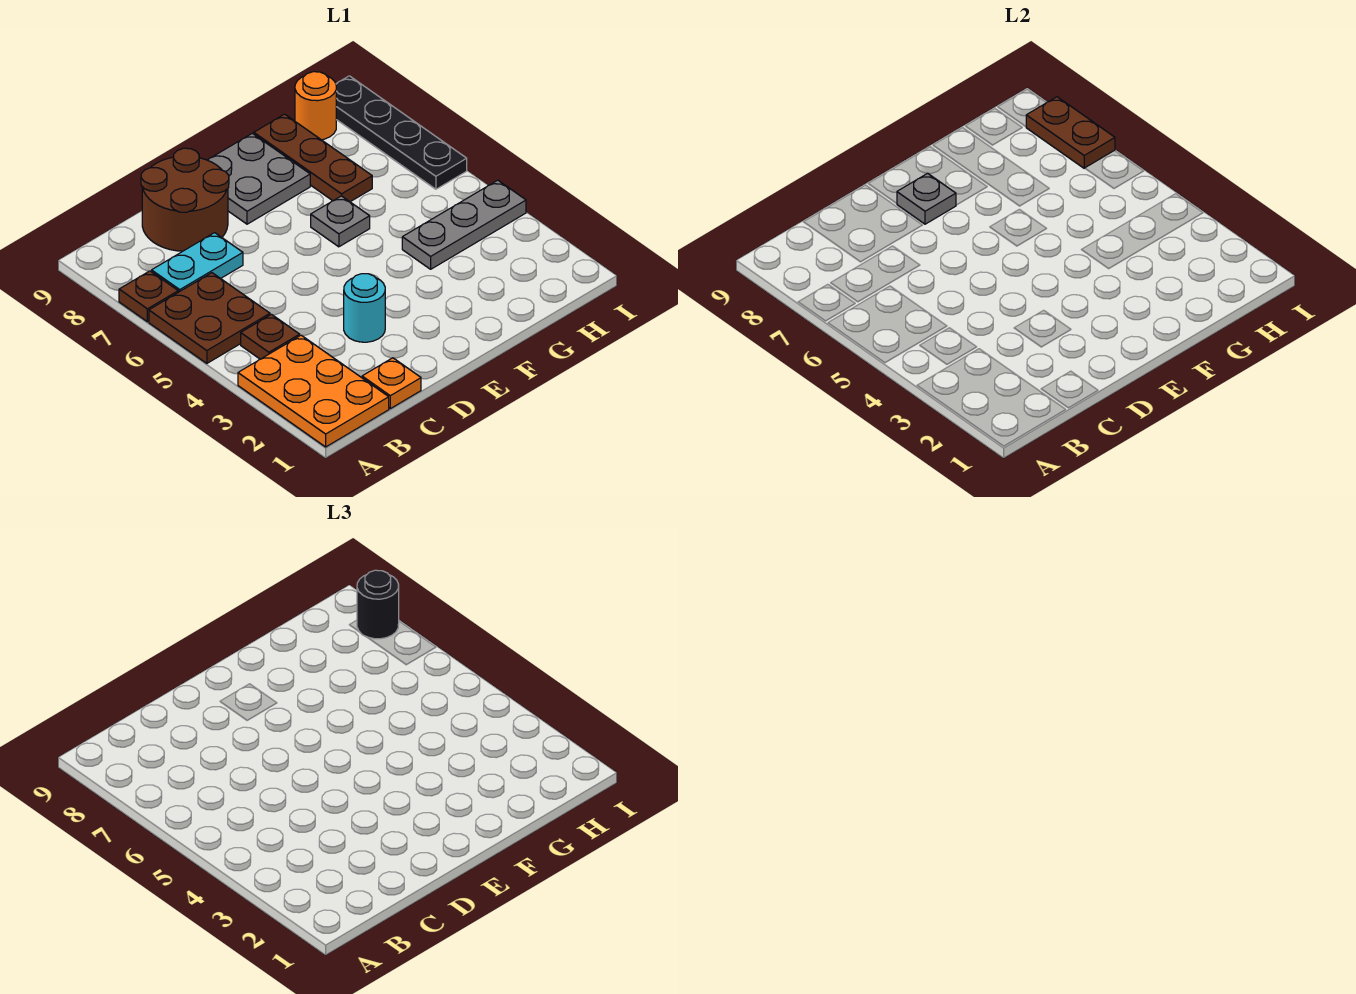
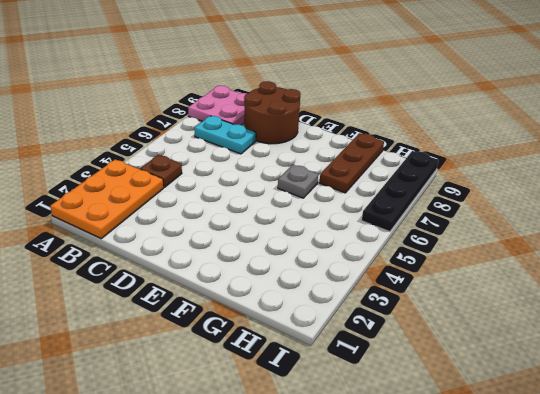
pink plate A8:B9 level 1 -> none
none -> brown plate A5:B6 level 1
none -> brown plate A7 level 1
none -> orange plate C1 level 1

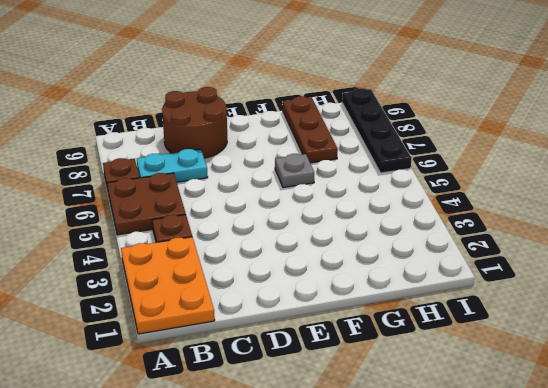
none -> orange plate C1 level 1
none -> cyan round brick D3 level 1
none -> grey plate E8:F9 level 1

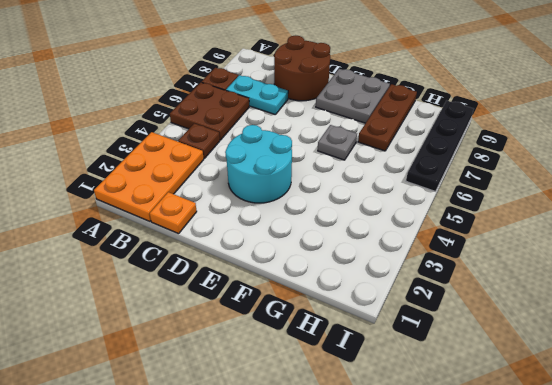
cyan round brick D3:E4 level 1 -> cyan round brick D3 level 1
none -> grey plate G4:I4 level 1
none -> orange round brick H9 level 1
none -> grey plate E8 level 2

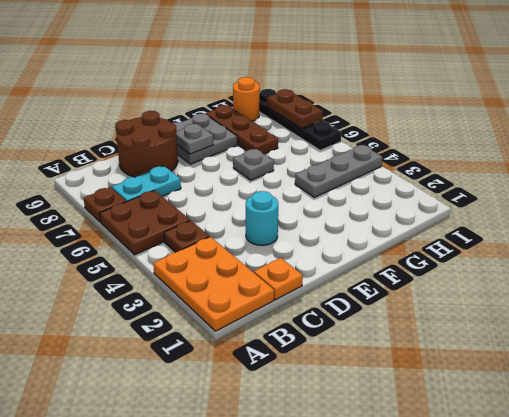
none -> black round brick I8 level 3

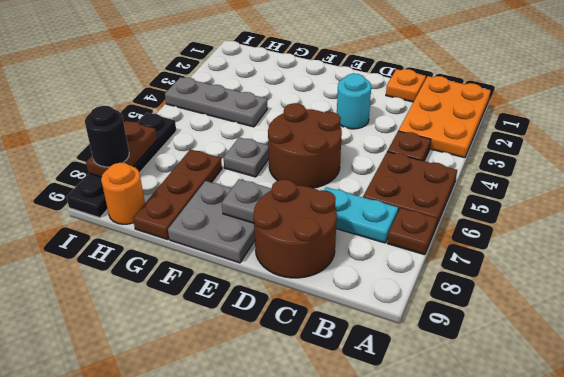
brown round brick D5:E6 level 1 -> none

